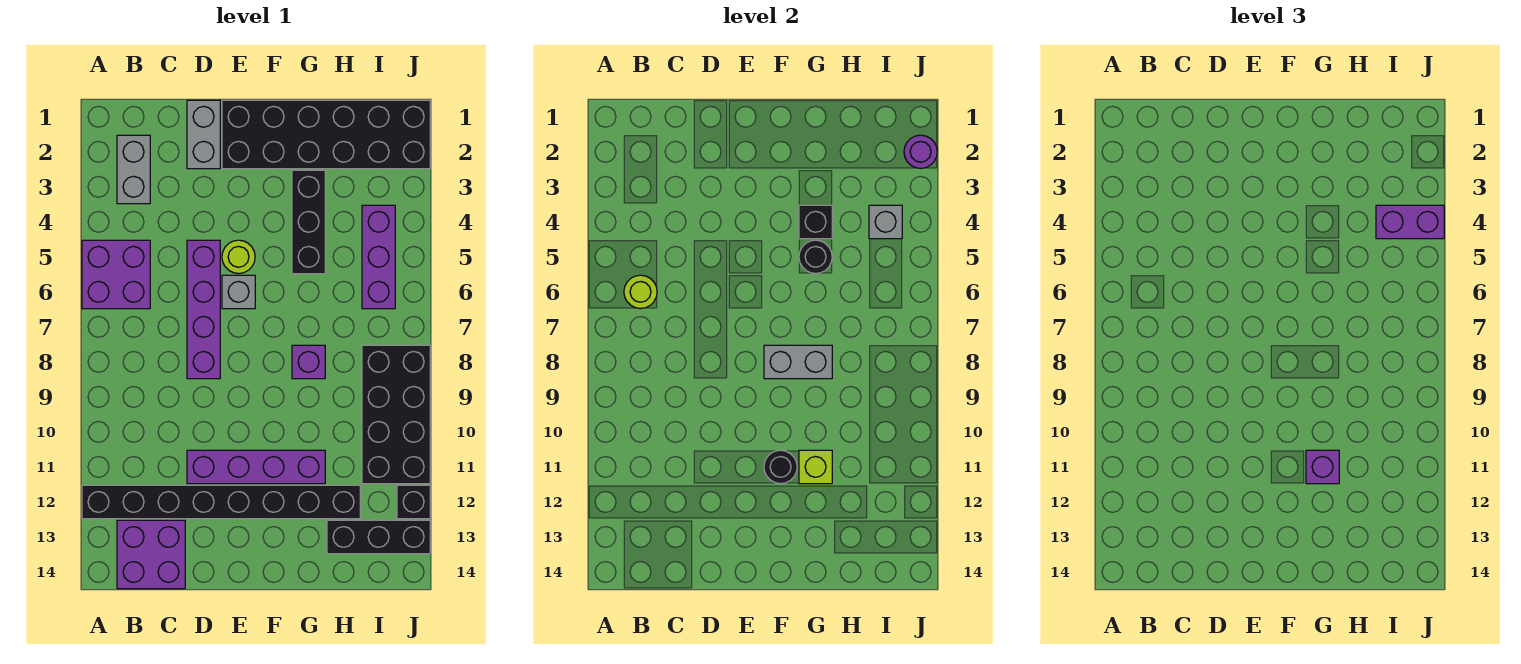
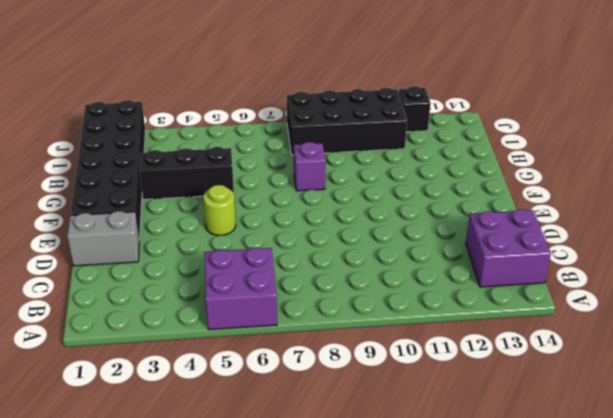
none -> black brick A12:H12 level 1
none -> grey brick B2:B3 level 1
none -> purple brick D5:D8 level 1

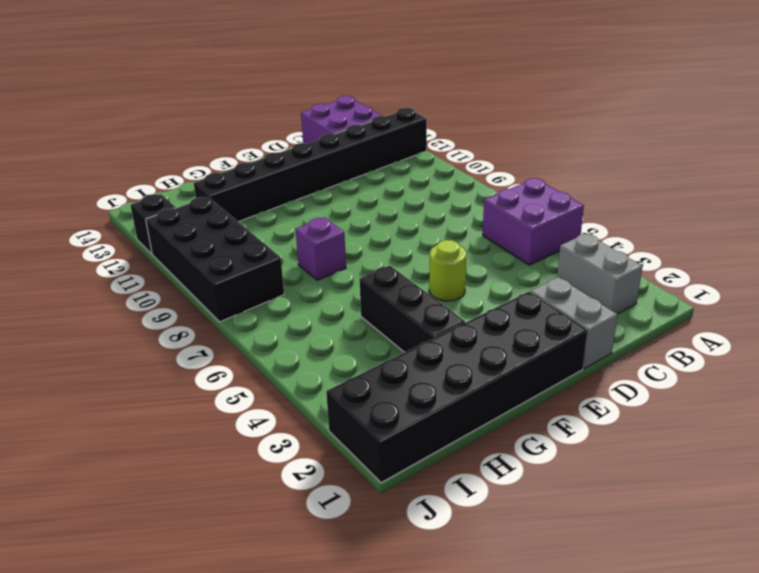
none -> purple brick D5:D8 level 1
none -> purple brick D11:G11 level 1
none -> grey brick E6 level 1

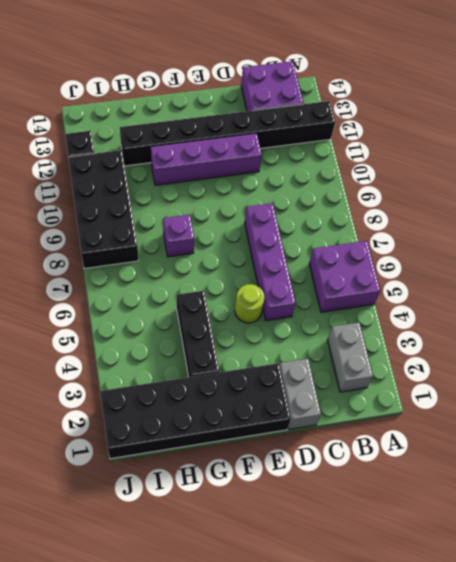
none -> grey brick E6 level 1
none -> black brick H13:J13 level 1
none -> purple brick I4:I6 level 1

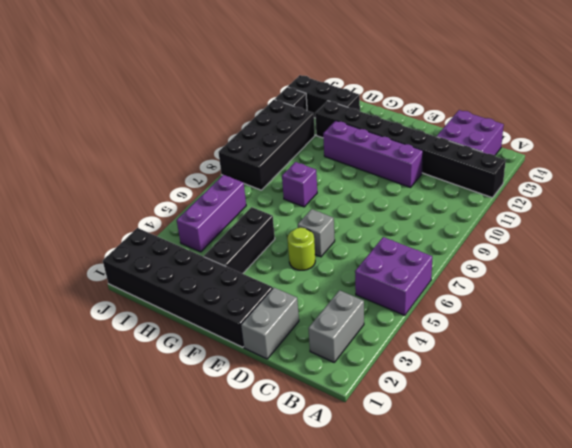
none -> purple brick D5:D8 level 1
none -> lime round brick B6 level 2
none -> grey brick F8:G8 level 2

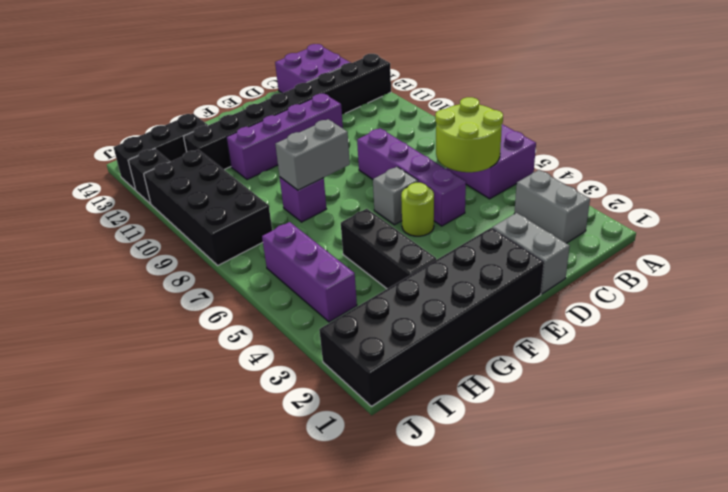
lime round brick B5:C6 level 2 -> lime round brick B6 level 2
none -> black round brick F11 level 2
none -> black brick G4 level 2
none -> black round brick G5 level 2

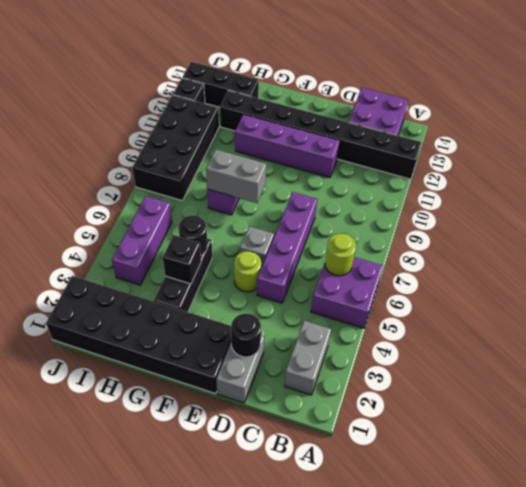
black round brick D2 level 2 -> black round brick F11 level 2
none -> lime brick G11 level 2
none -> grey brick I4 level 2
none -> purple round brick J2 level 2

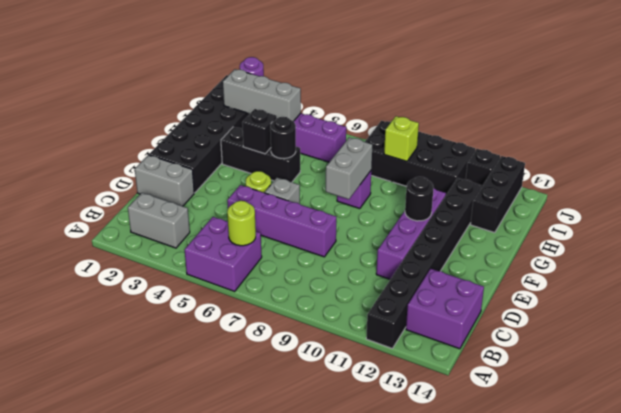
grey brick I2:I4 level 2 -> grey brick I4 level 2
lime brick I9 level 2 -> lime brick G11 level 2
none -> purple brick G11 level 3
none -> purple brick I4:J4 level 3

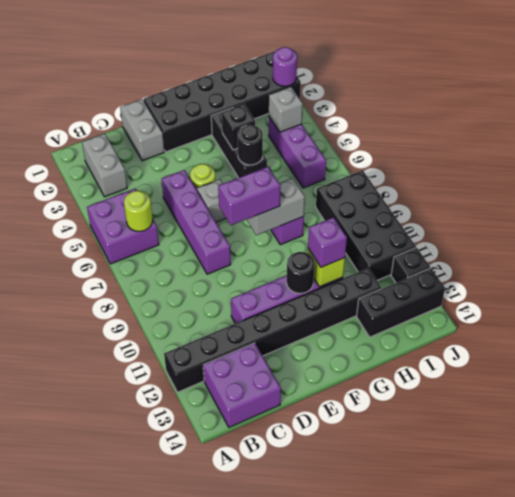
purple brick E8:F8 level 3 -> purple brick I4:J4 level 3

